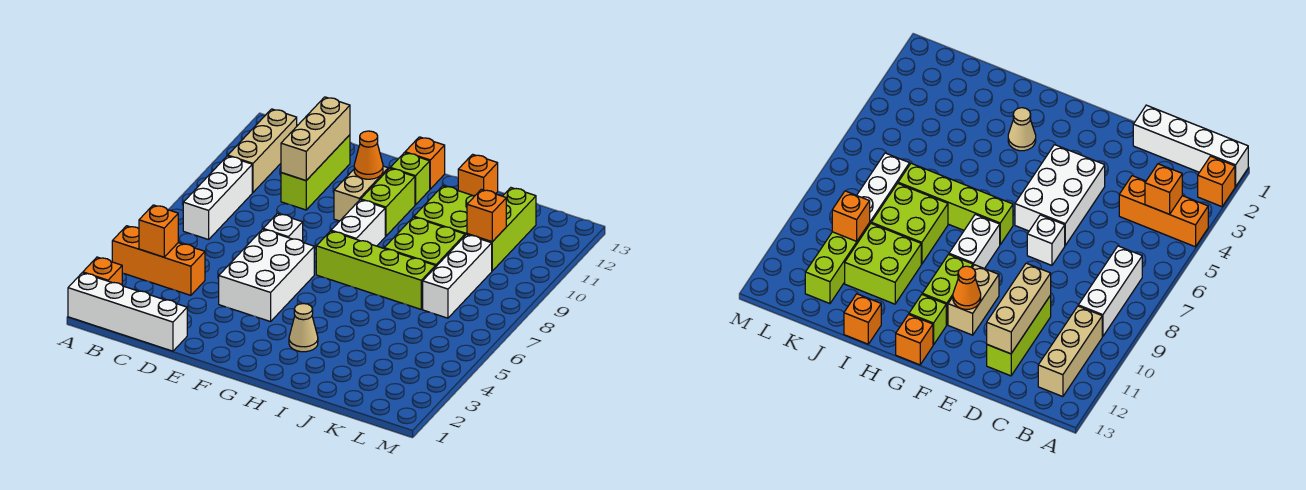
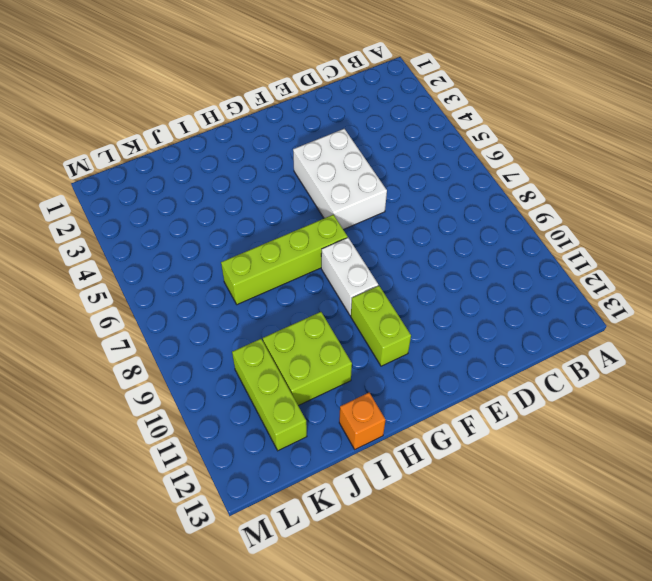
none -> white brick A1:D1 level 1
none -> orange brick A2 level 1
none -> orange brick A4:C4 level 1

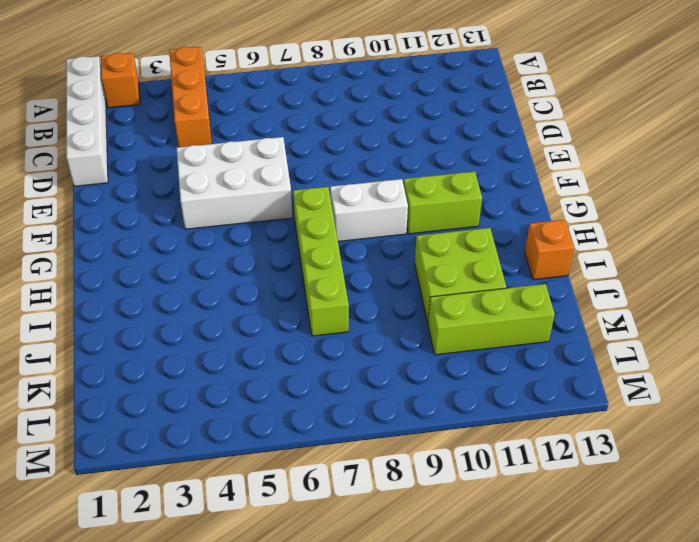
none -> white brick B7:B9 level 1
none -> tan brick B10:B12 level 1
none -> lime brick D10:D12 level 1

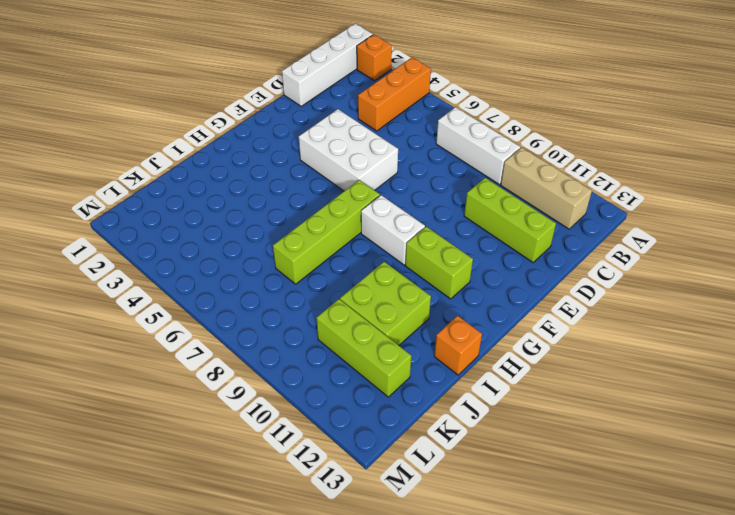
none -> white brick E7 level 1
none -> tan brick F10:F11 level 1
none -> lime brick G12 level 1

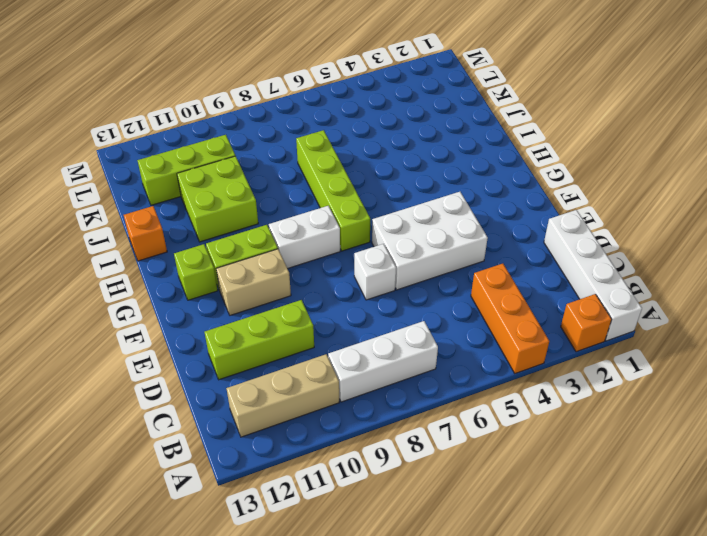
none -> orange brick G13 level 1
none -> tan cone H3 level 1
none -> lime brick I8:J9 level 1

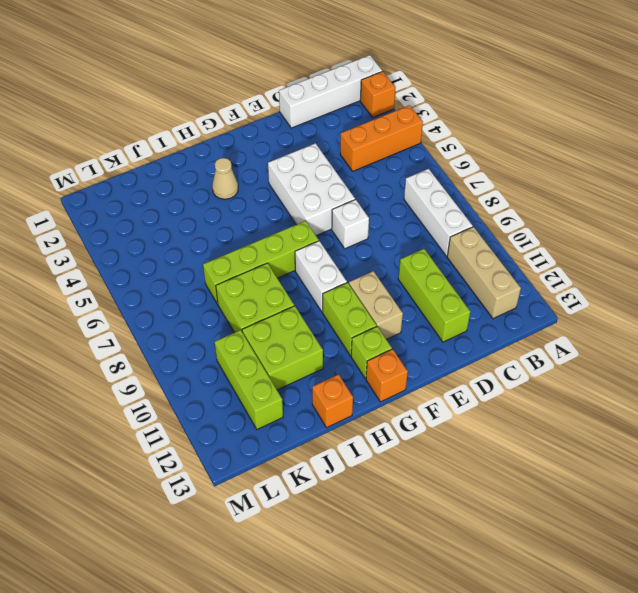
none -> white brick K7:K9 level 1
none -> orange brick B4 level 2
none -> tan brick D10:D12 level 2

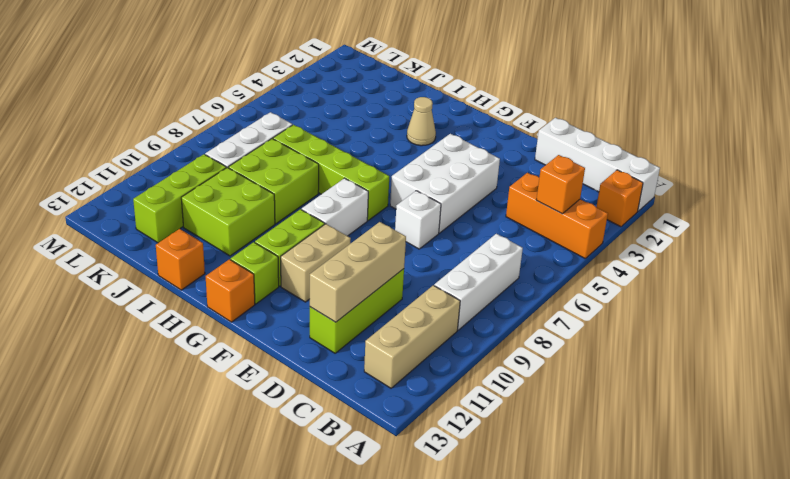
none -> orange cone F11 level 2
none -> orange brick K10 level 2

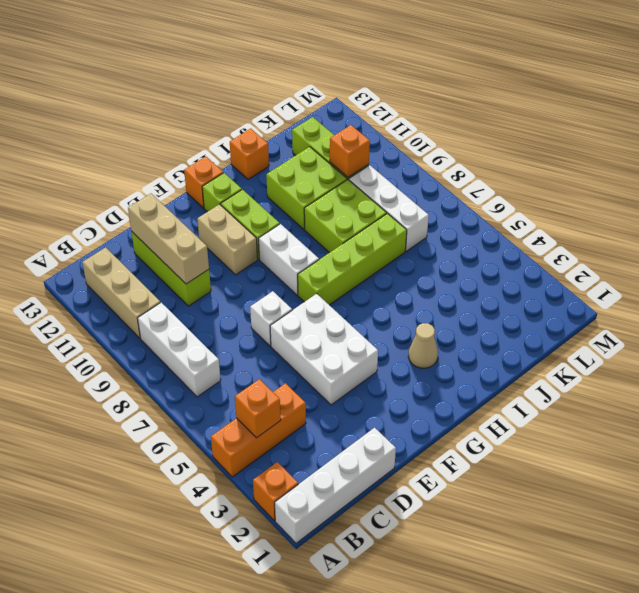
none -> orange cone F11 level 2

